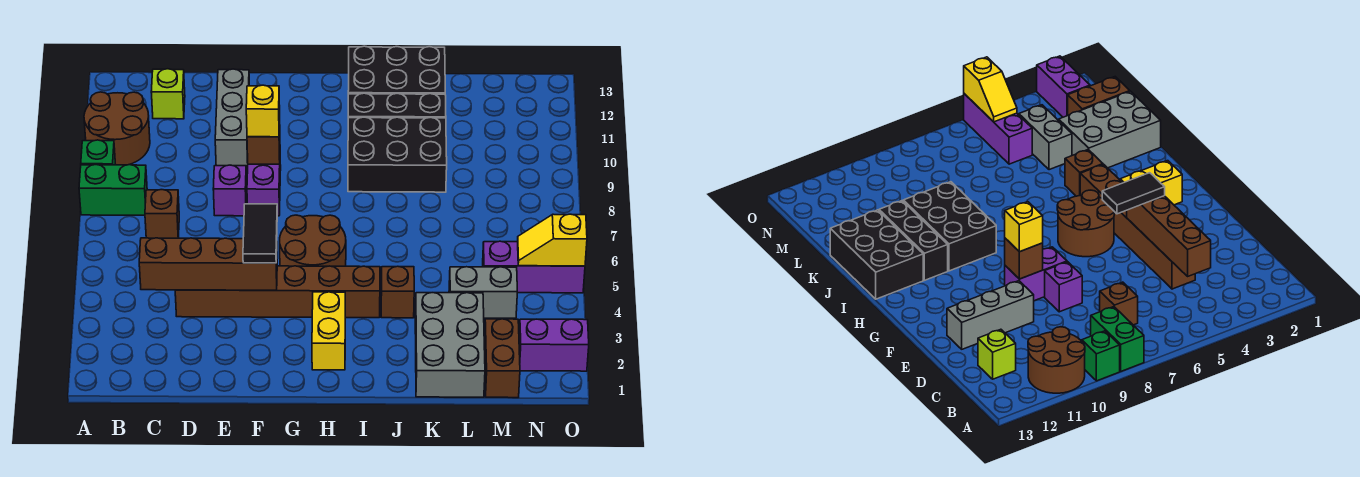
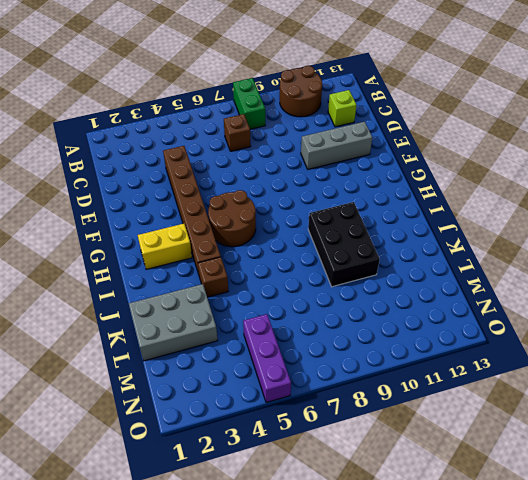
none -> green brick A9 level 1
none -> purple brick E8 level 1
none -> purple brick F8:F9 level 1

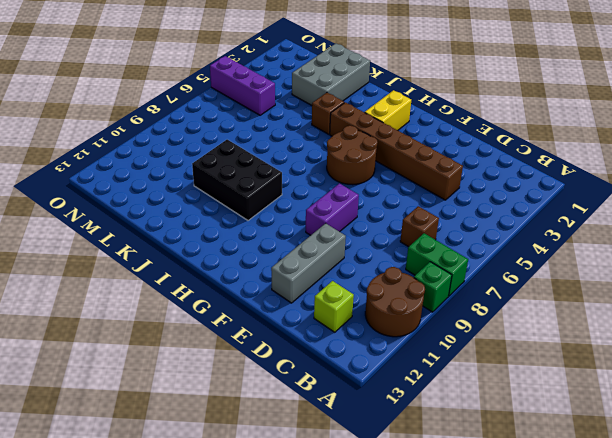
none -> purple brick E8 level 1
none -> black brick I11:K11 level 1
none -> black brick I12:K13 level 1

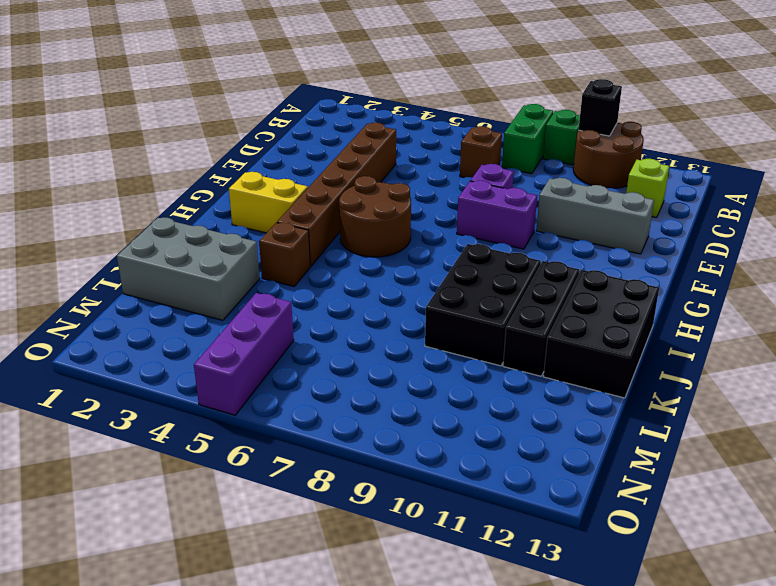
black brick A10 level 2 -> none
none -> grey brick L4:M4 level 1
none -> brown brick M1:M2 level 1
none -> purple brick N2:O2 level 1

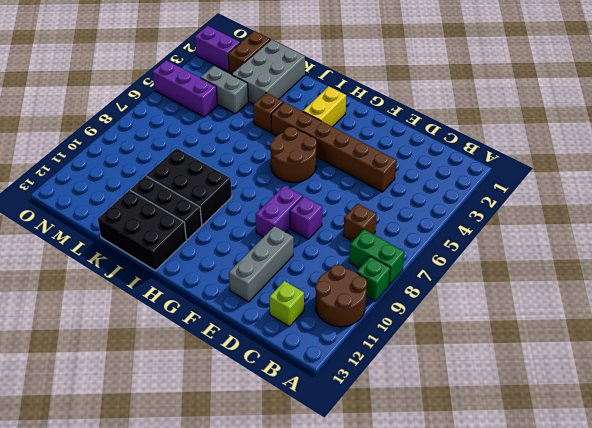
none -> brown brick C4:F4 level 2
none -> brown brick F9 level 2
none -> yellow slope N5:O5 level 2 top O

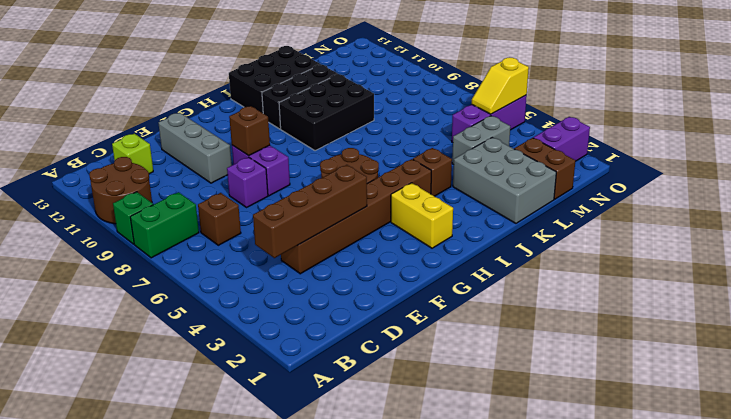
none -> black tile F4:F5 level 3
none -> yellow brick F9 level 3

